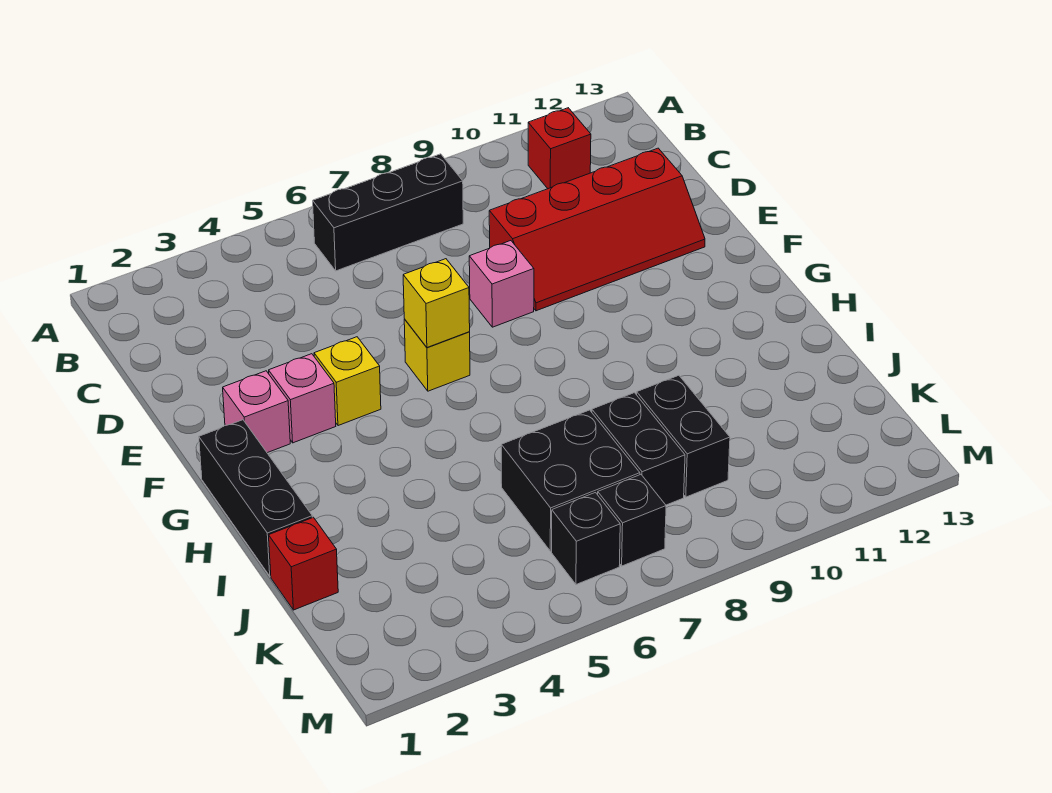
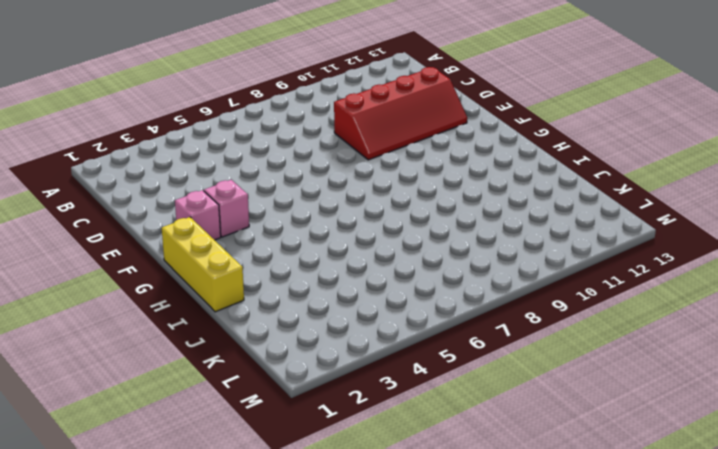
yellow brick G1:I1 level 1 -> black brick G1:I1 level 1
none -> black brick B6:B8 level 1
none -> red brick B11 level 1
none -> pink brick E8 level 1

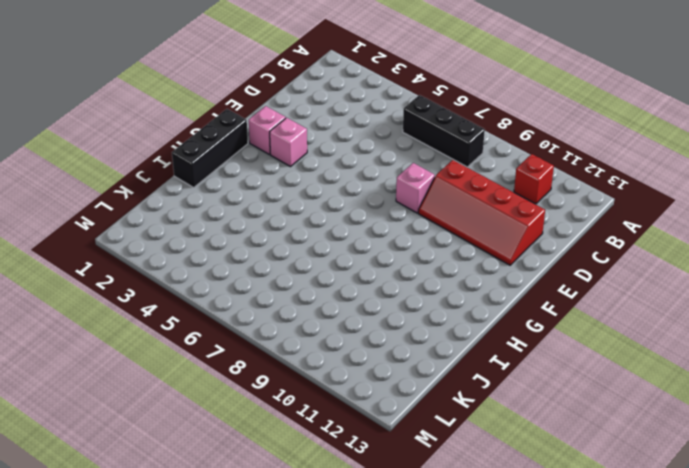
none -> yellow brick F4 level 1
none -> yellow brick F6 level 1
none -> red brick J1 level 1

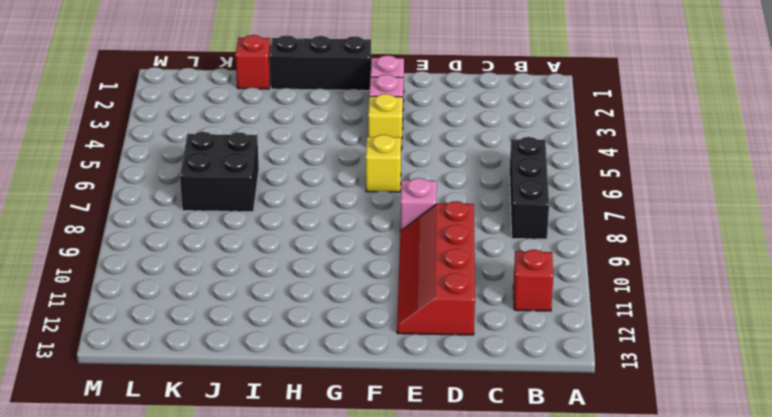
none -> black brick J8:K8 level 1
none -> black brick J9:K9 level 1
none -> black brick L6 level 1

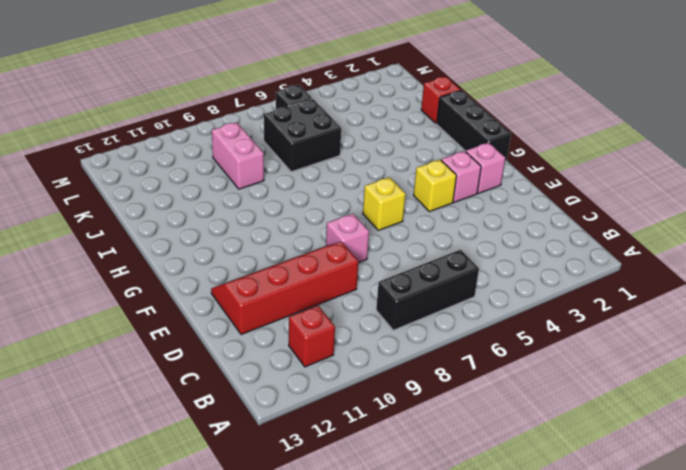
pink brick J9:K9 level 1 -> black brick J9:K9 level 1
none -> black brick J8:K8 level 1
none -> black brick L7 level 1
none -> yellow brick F6 level 2

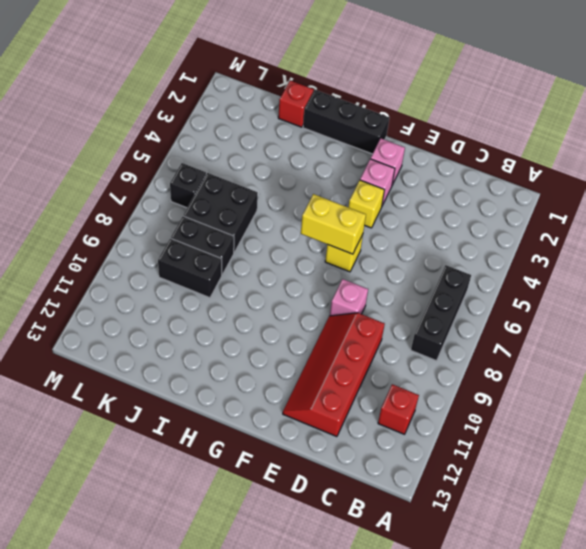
yellow brick F6:G6 level 2 -> yellow brick F6 level 2
none -> black brick L7 level 1

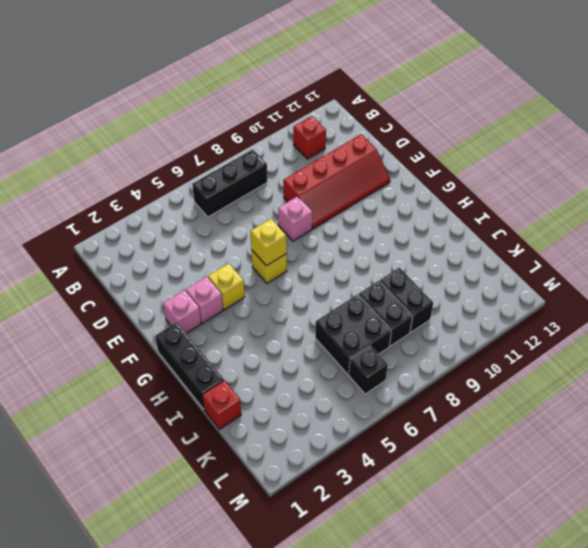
none -> black brick L7 level 1

